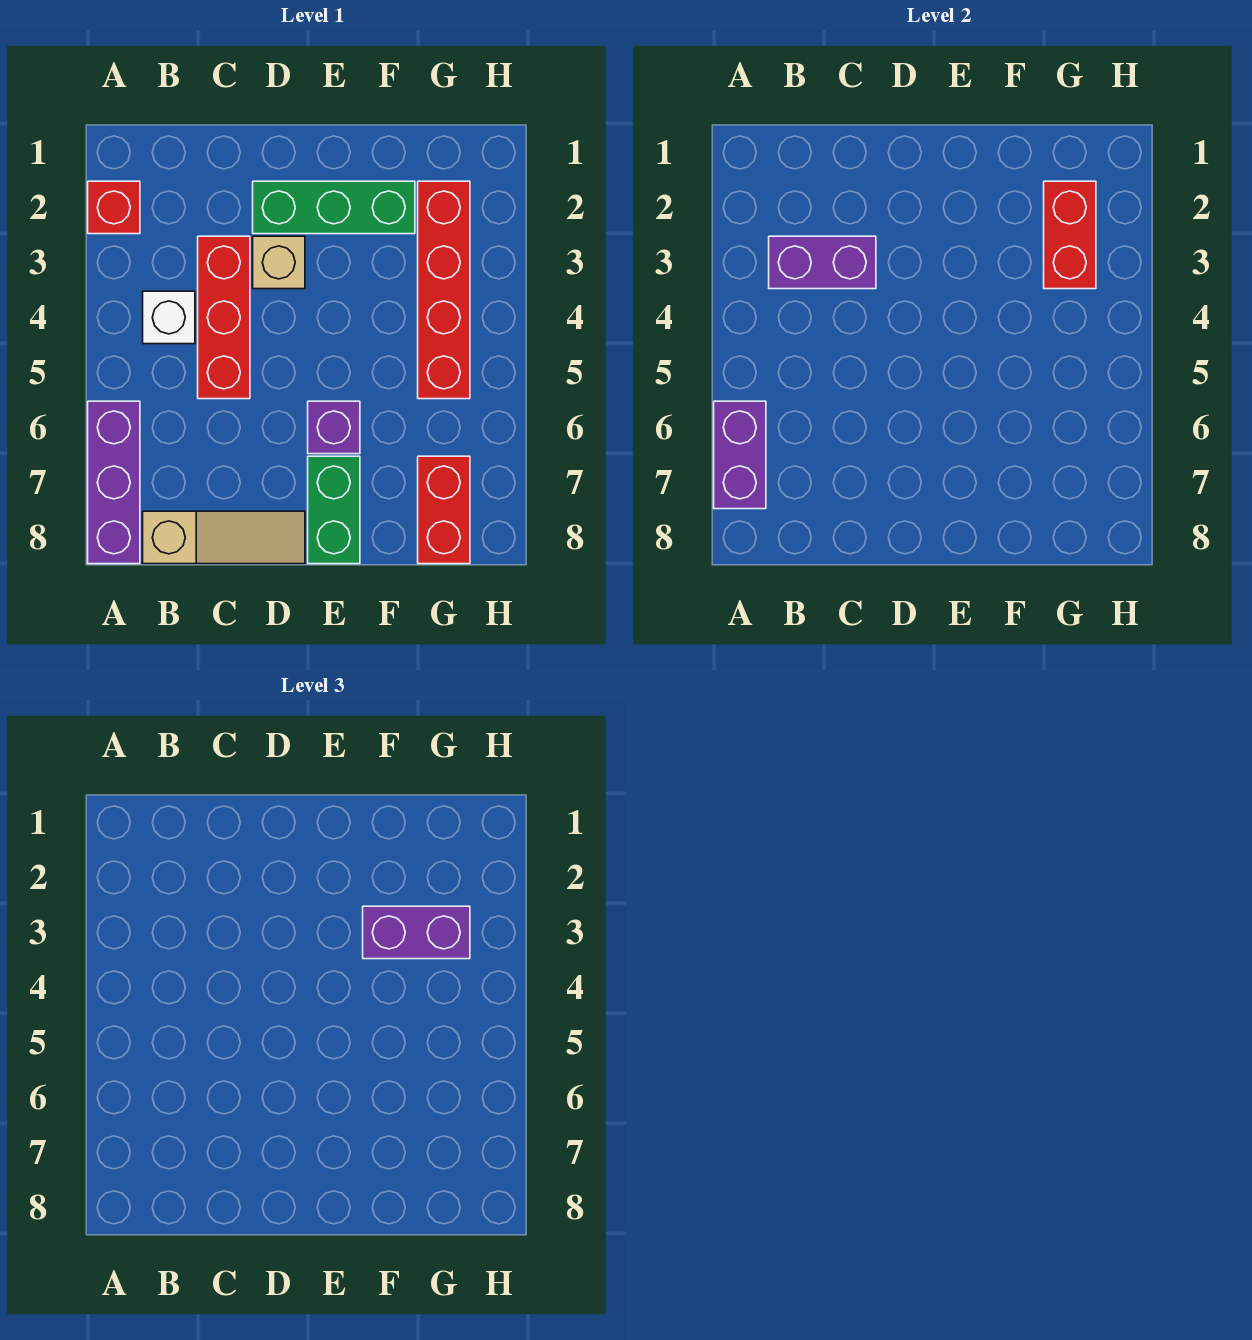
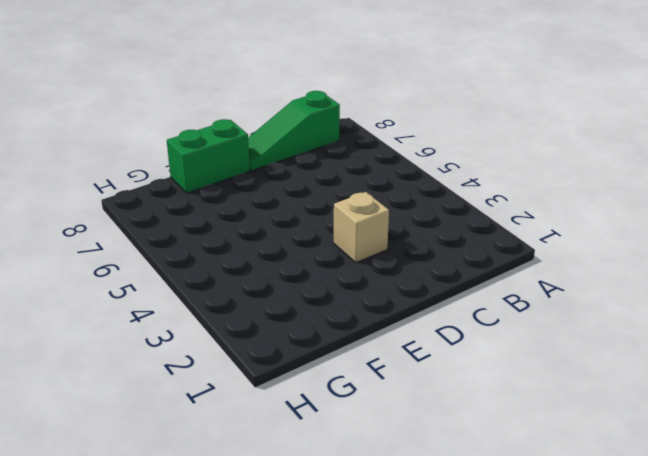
green slope B8:D8 level 1 top B -> tan slope B8:D8 level 1 top B
green brick E8:F8 level 1 -> green brick E7:E8 level 1
none -> red brick A2 level 1
none -> purple brick A6:A8 level 1
none -> white brick B4 level 1

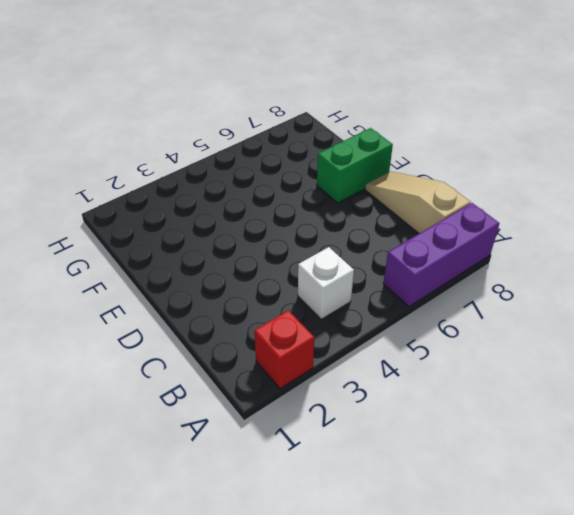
none -> red brick C3:C5 level 1
none -> green brick D2:F2 level 1
none -> tan brick D3 level 1

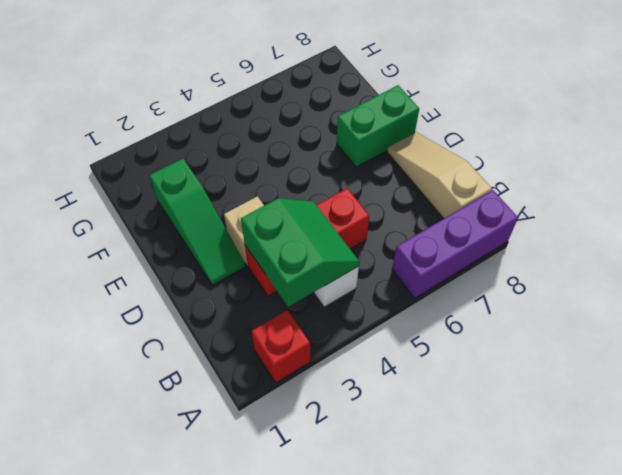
green slope B3:C4 level 2 top 3 -> purple brick B3:C3 level 2
green slope D2:F2 level 1 top F -> green brick D2:F2 level 1
none -> purple brick E6 level 1
none -> red brick G2:G5 level 1
none -> red brick G7:G8 level 1

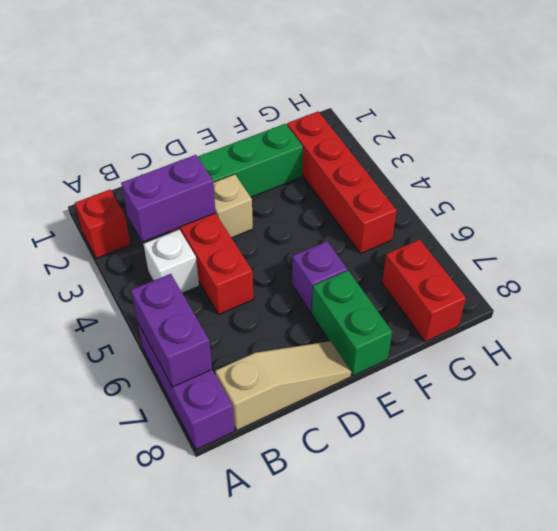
none -> red brick G2:G3 level 2
none -> purple brick F3:G3 level 3

